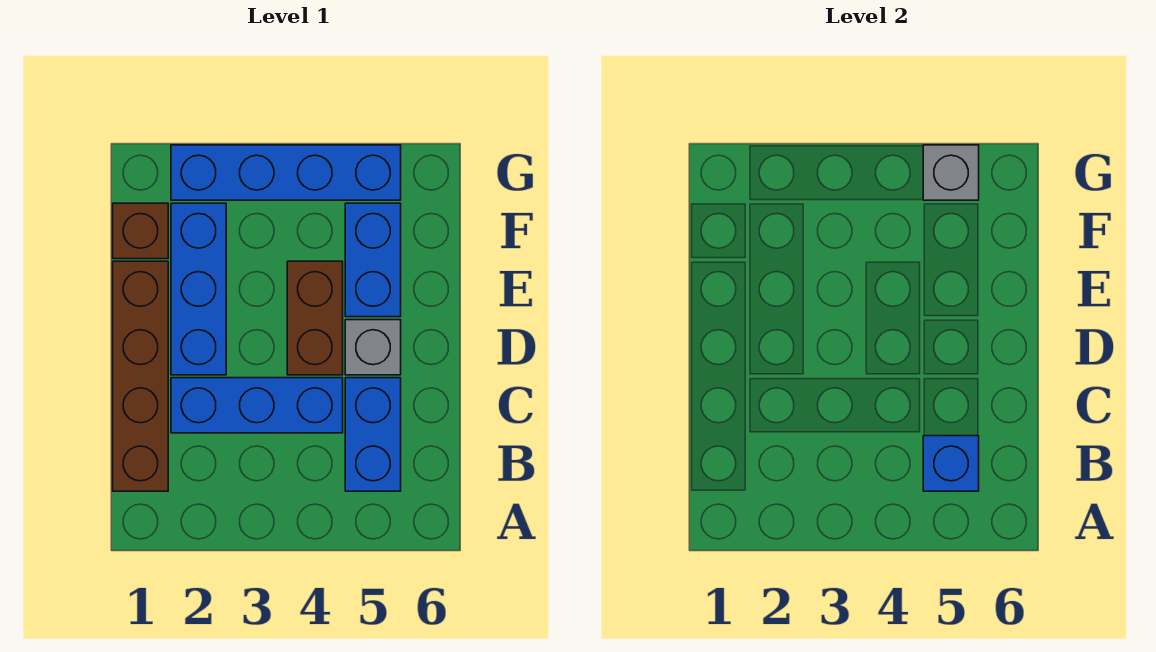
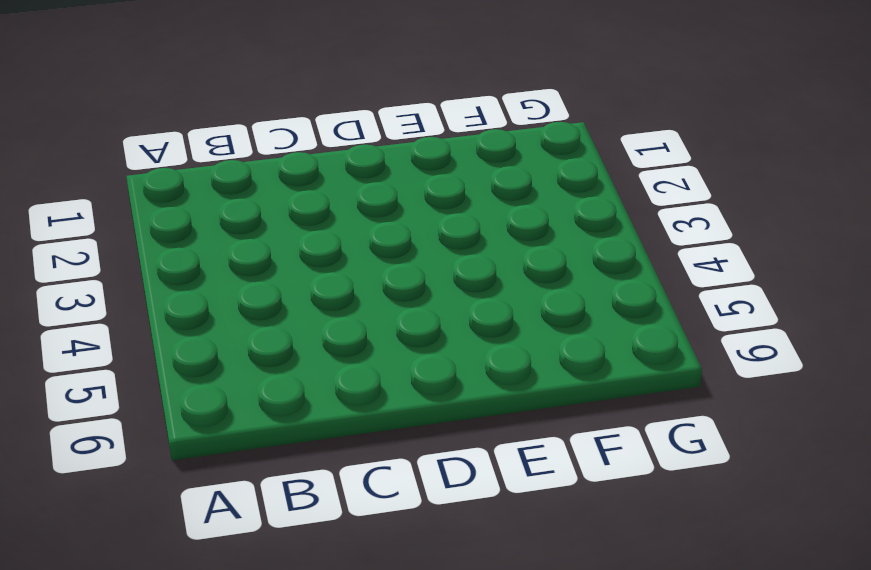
none -> brown brick B1:E1 level 1
none -> blue brick B5:C5 level 1

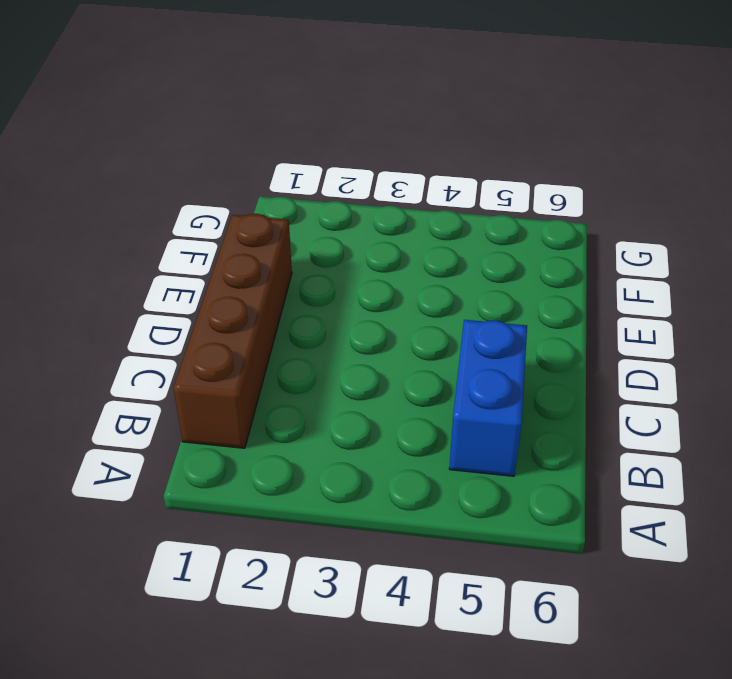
none -> blue brick C2:C4 level 1
none -> blue brick D2:F2 level 1

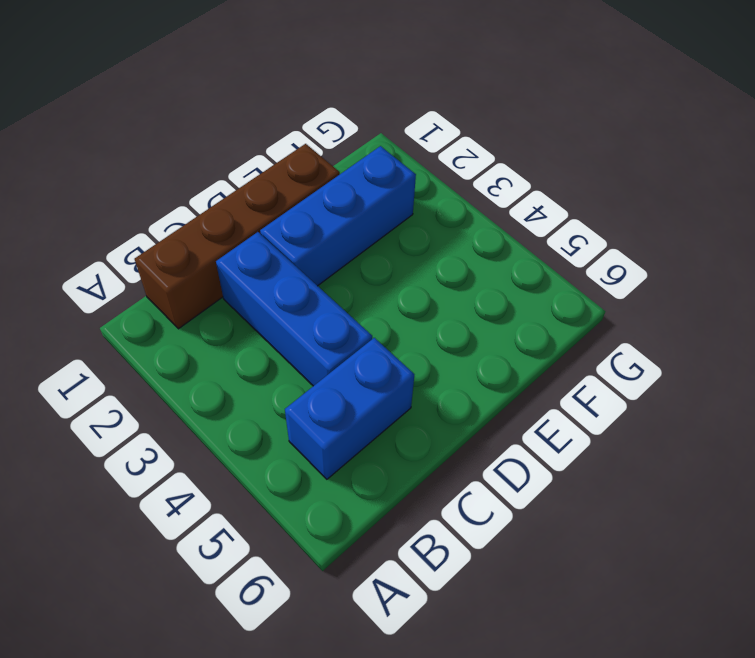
none -> brown brick D4:E4 level 1
none -> grey brick D5 level 1

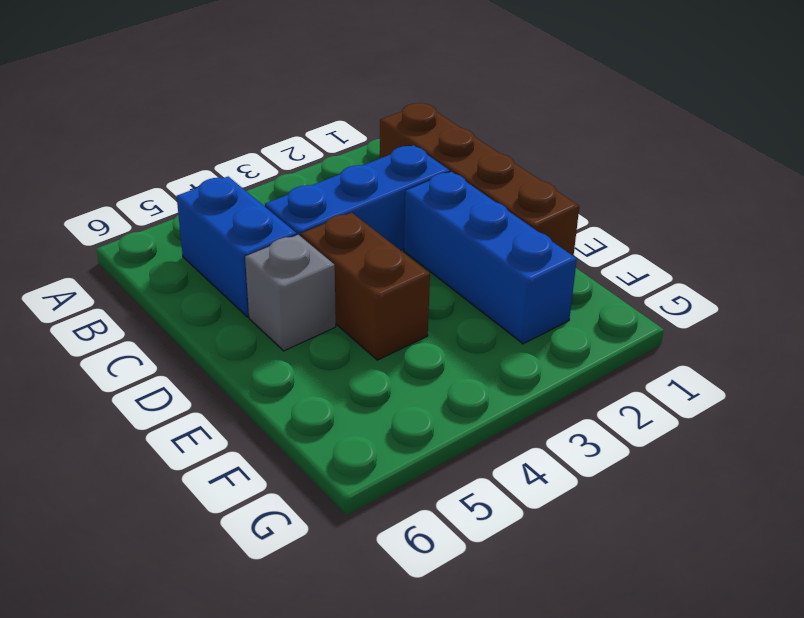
none -> blue brick E5:F5 level 1
none -> brown brick F1 level 1

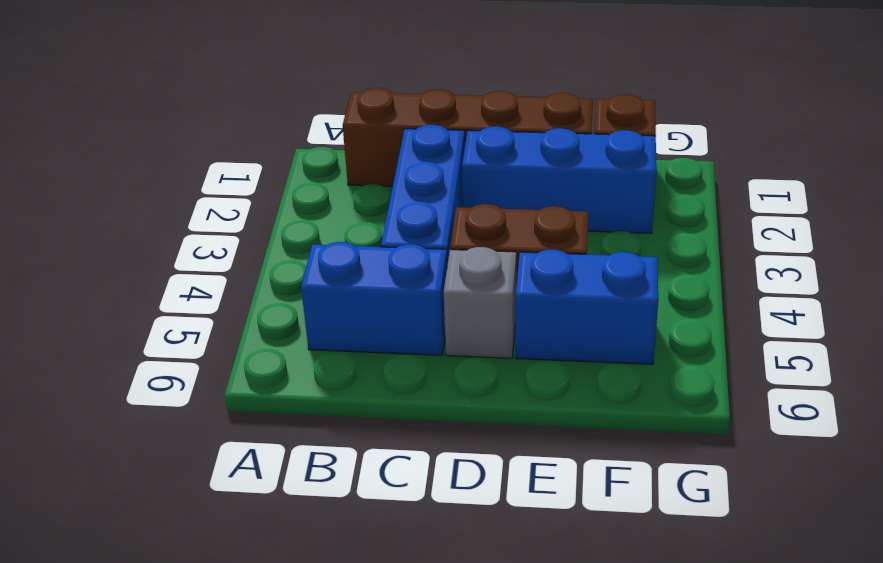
none -> blue brick G2:G5 level 1
none -> blue brick B5 level 2

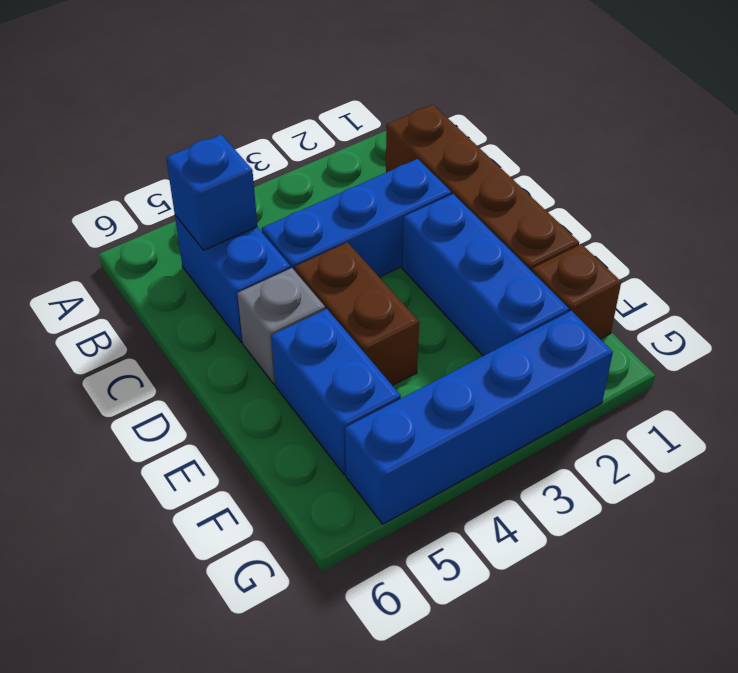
none -> grey brick G5 level 2

